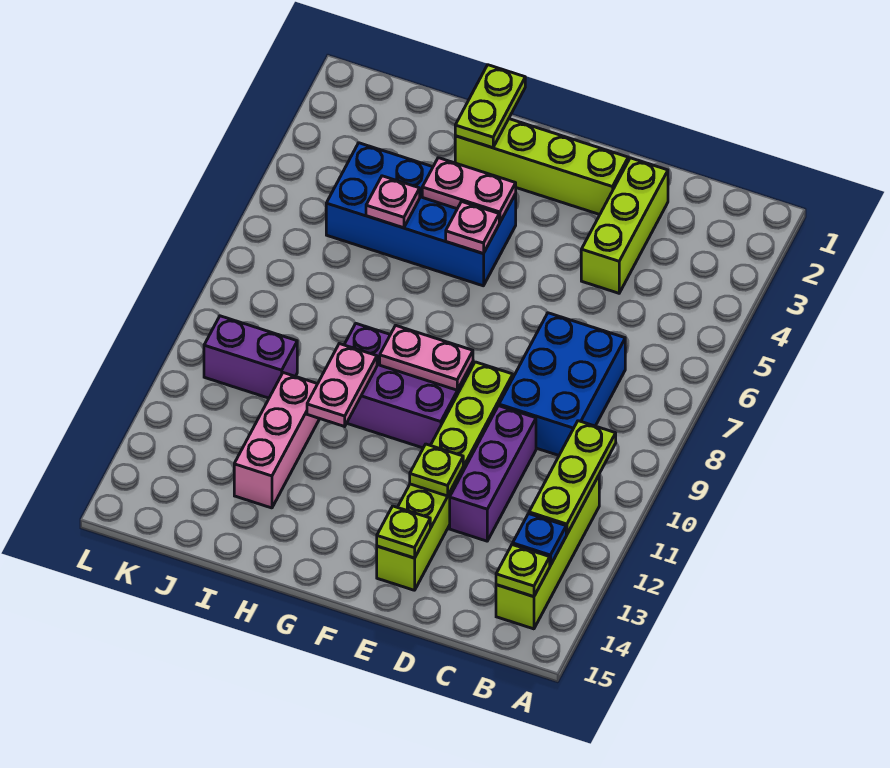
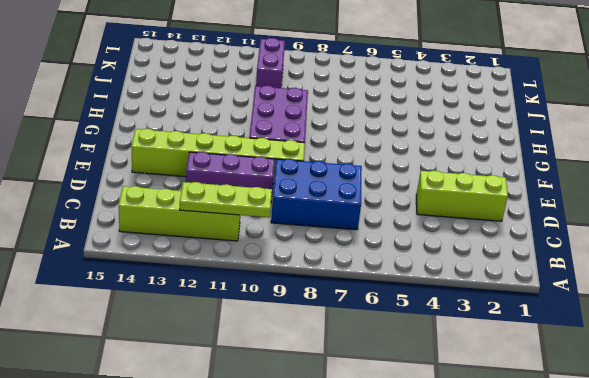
none -> lime brick E2:H2 level 1
none -> blue brick G4:J5 level 1
none -> pink brick I11:I13 level 1

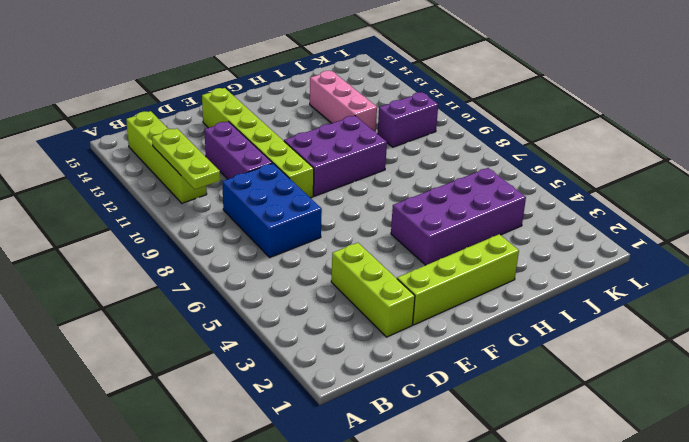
purple brick G4:J5 level 1 -> blue brick G4:J5 level 1
none -> blue plate B13 level 2
none -> lime plate B14 level 2
none -> lime plate E12 level 2

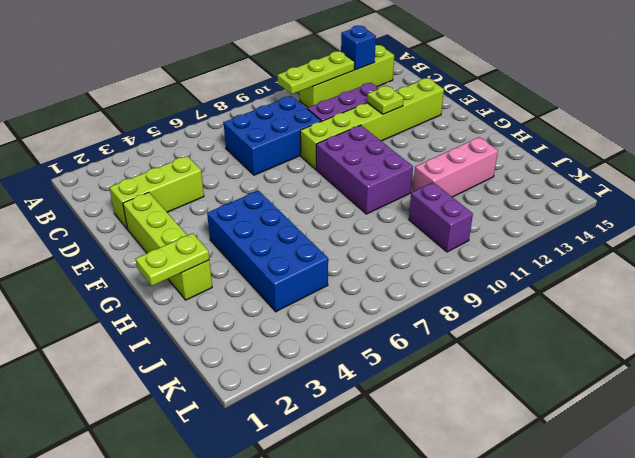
blue brick B13 level 2 -> blue plate B13 level 2
none -> lime plate B14 level 2
none -> lime plate E14 level 2
none -> pink plate F9:G9 level 2

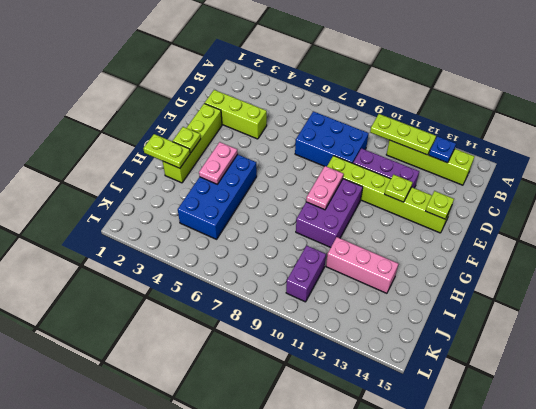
lime plate G2 level 2 -> lime plate B14 level 2
none -> pink plate G5 level 2
none -> pink plate H10:H11 level 2
none -> pink plate I5 level 2

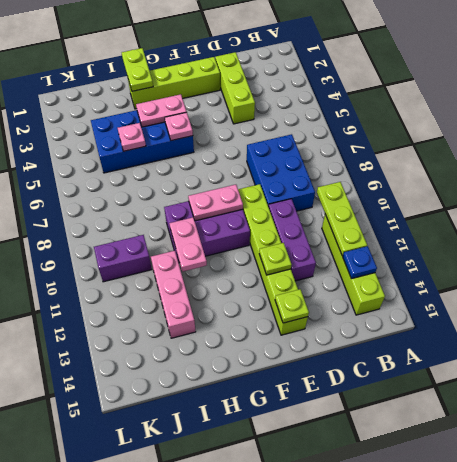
none -> lime plate B14 level 2

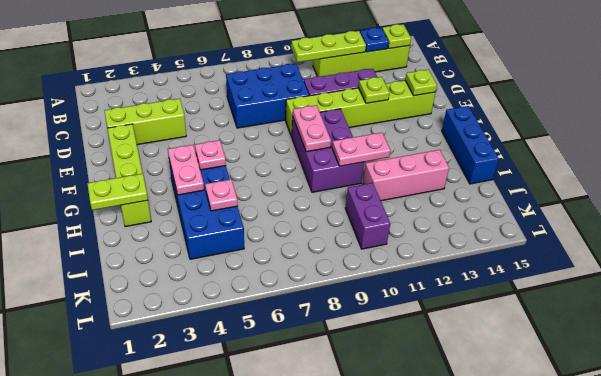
blue brick G15:I15 level 1 -> none

